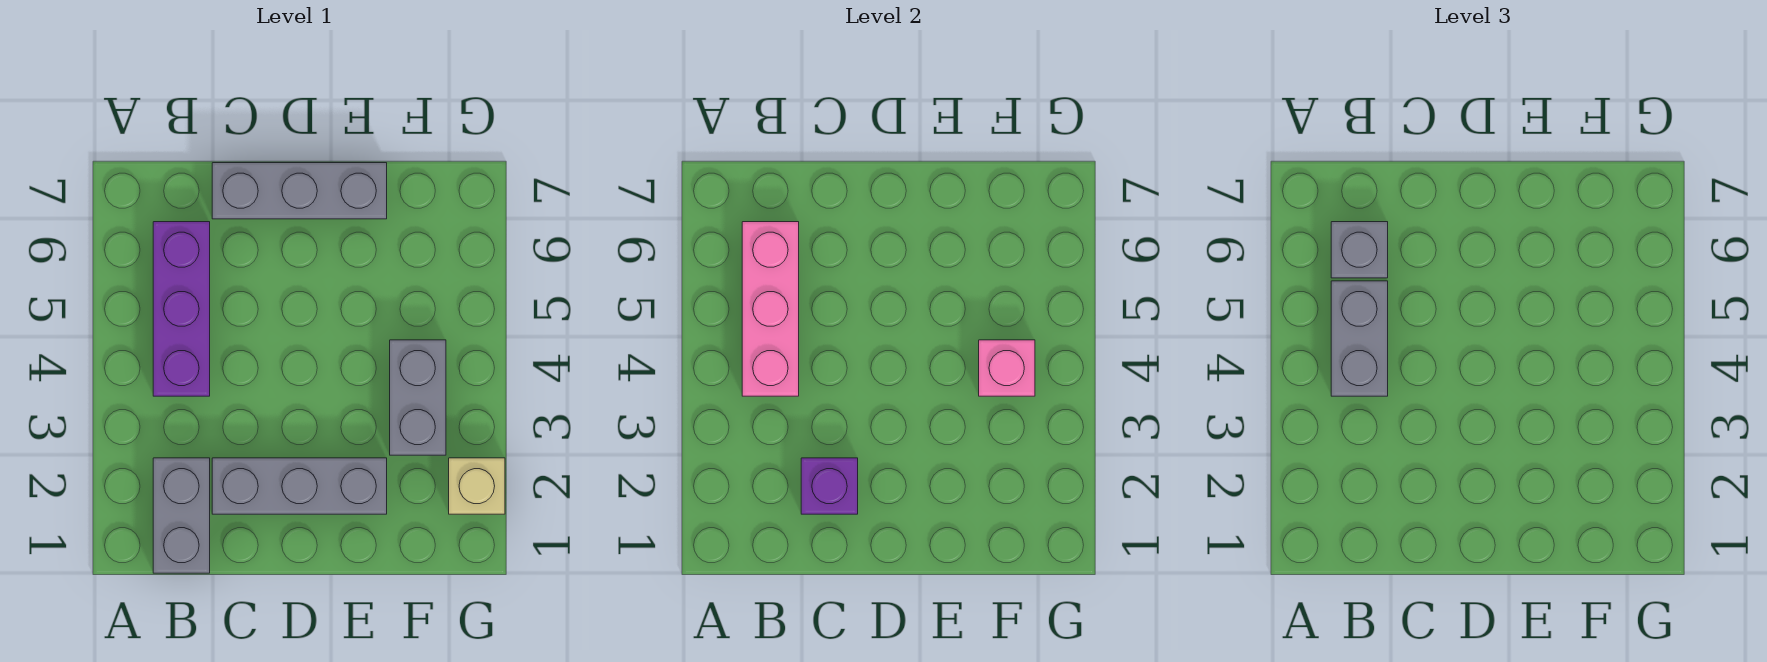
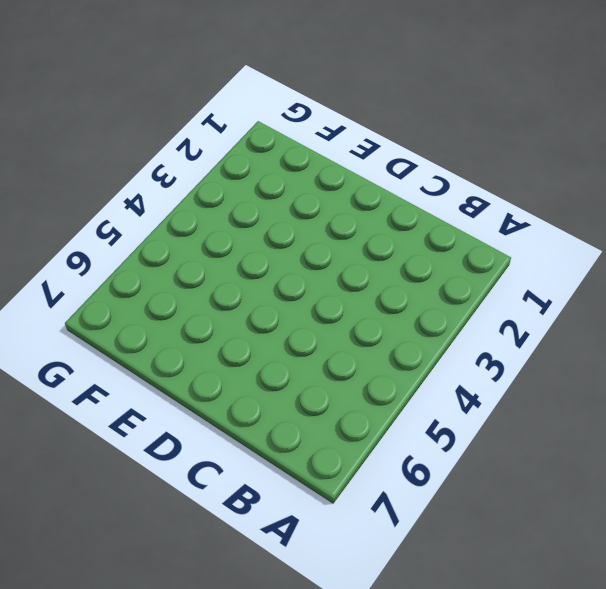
none -> grey brick B1:B2 level 1
none -> purple brick B4:B6 level 1

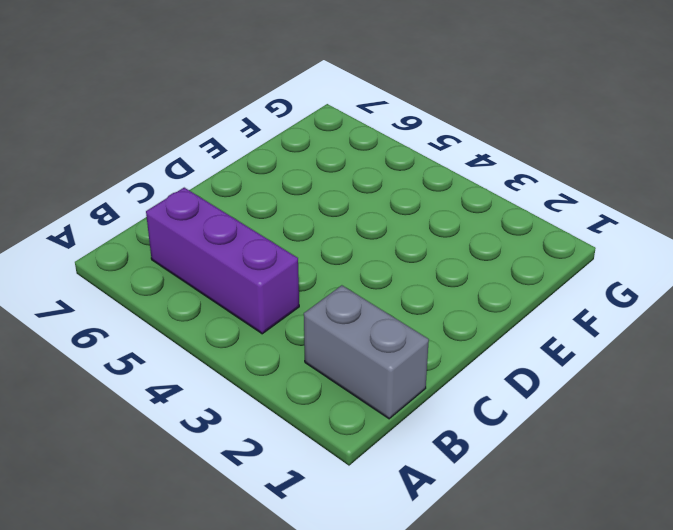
none -> grey brick C2:E2 level 1
none -> grey brick C7:E7 level 1

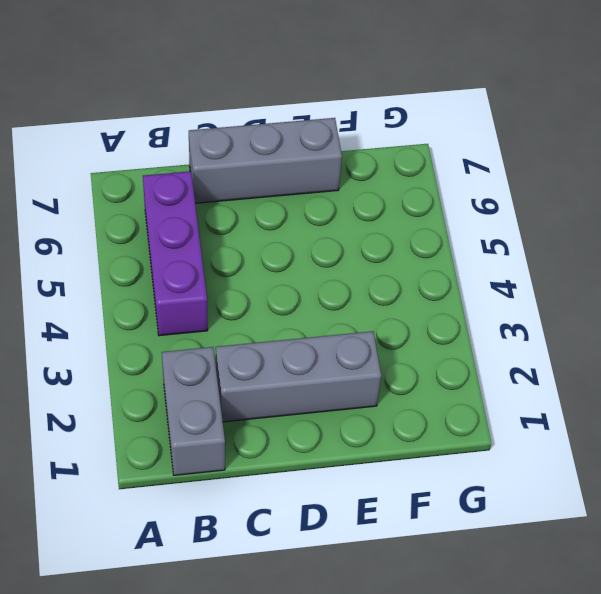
none -> grey brick F3:F4 level 1
none -> tan brick G2 level 1

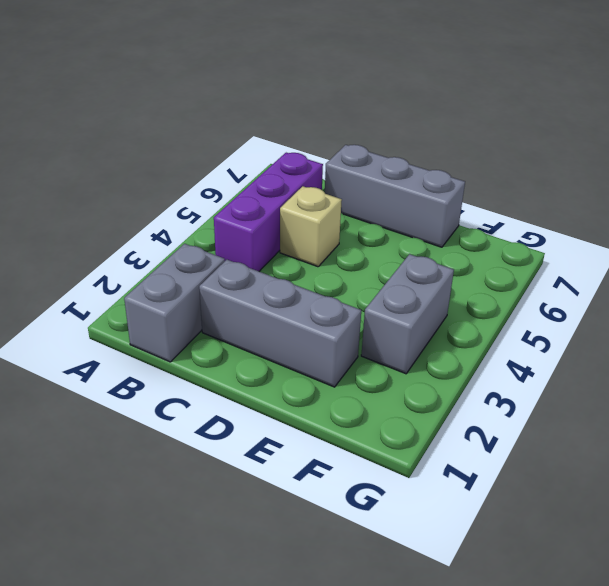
tan brick C5 level 1 -> tan brick G2 level 1
none -> pink brick B4:B6 level 2
none -> purple brick C2 level 2

